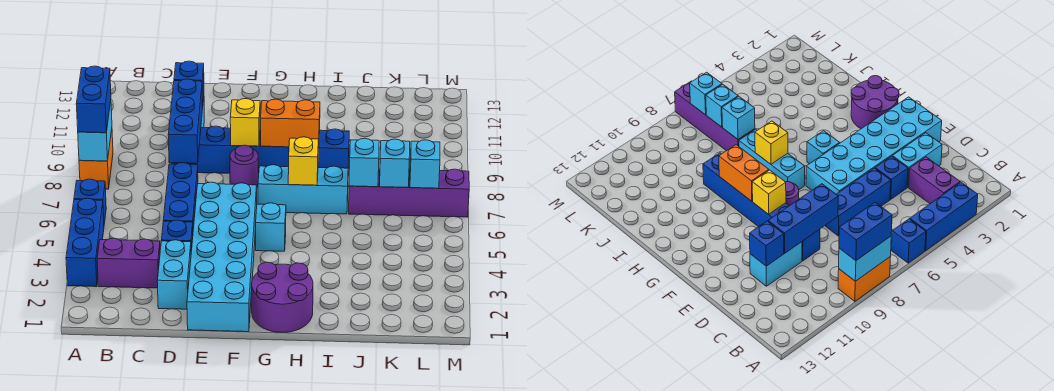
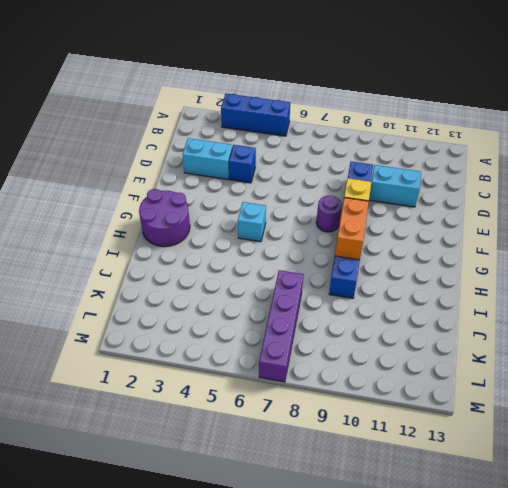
none -> blue brick A6 level 1
none -> orange brick A8:A9 level 1
none -> purple brick B3:C3 level 1

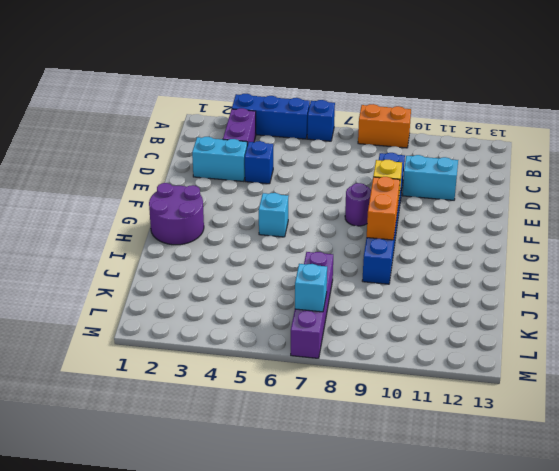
none -> blue brick D5:D7 level 1
none -> cyan brick E1:F6 level 1
none -> cyan brick G7:I7 level 1

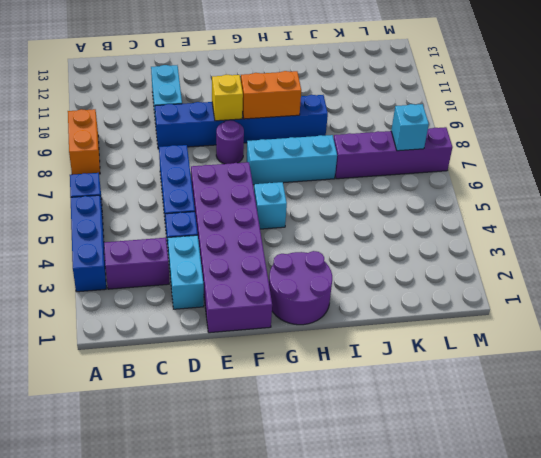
purple brick E1:F6 level 1 -> cyan brick E1:F6 level 1
none -> cyan brick A8:A9 level 2
none -> blue brick D8:D10 level 2
none -> blue brick D11 level 2

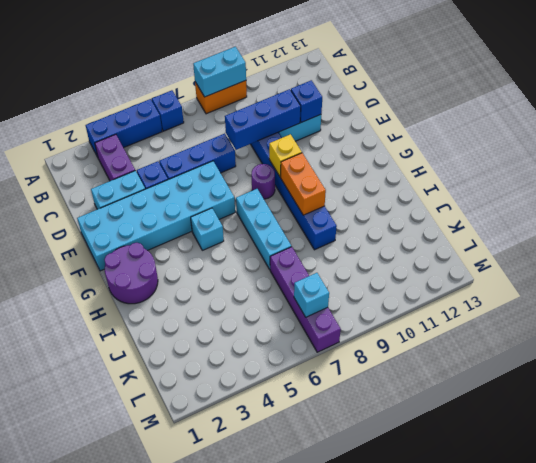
none -> yellow brick H7 level 2
none -> cyan brick J7 level 2
none -> cyan brick K7 level 2

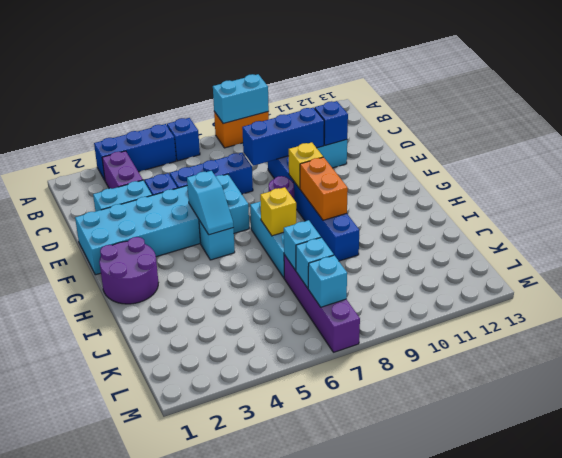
cyan slope F5:G5 level 2 top F -> none
none -> blue brick A8:A9 level 3

